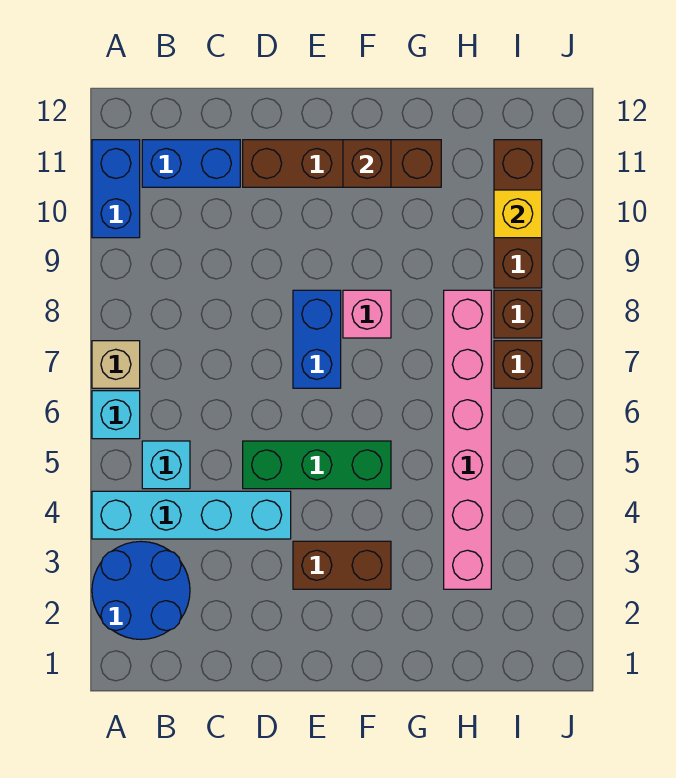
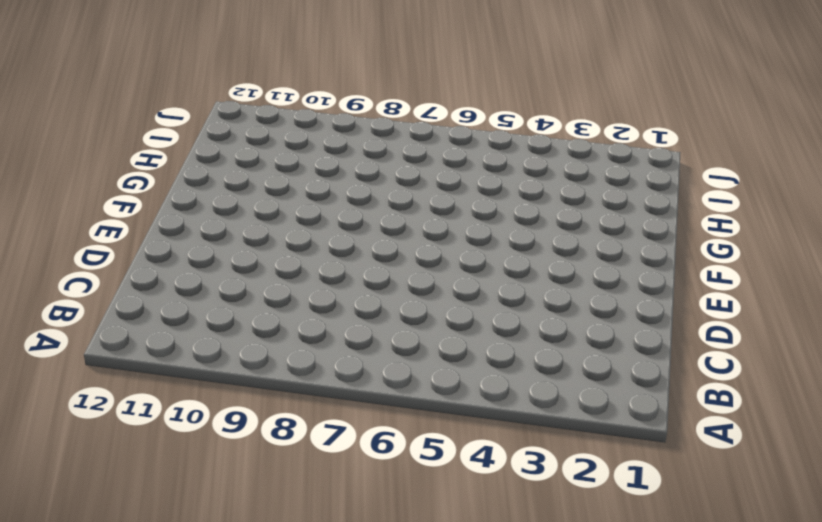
none -> blue round brick A2:B3 level 1
none -> cyan brick A4:D4 level 1
none -> cyan brick A6 level 1

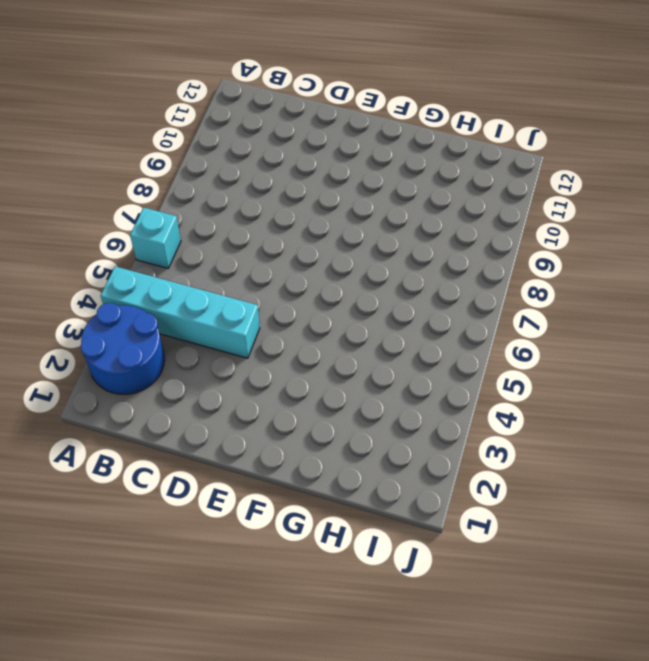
none -> tan brick A7 level 1
none -> blue brick A10:A11 level 1
none -> cyan brick B5 level 1

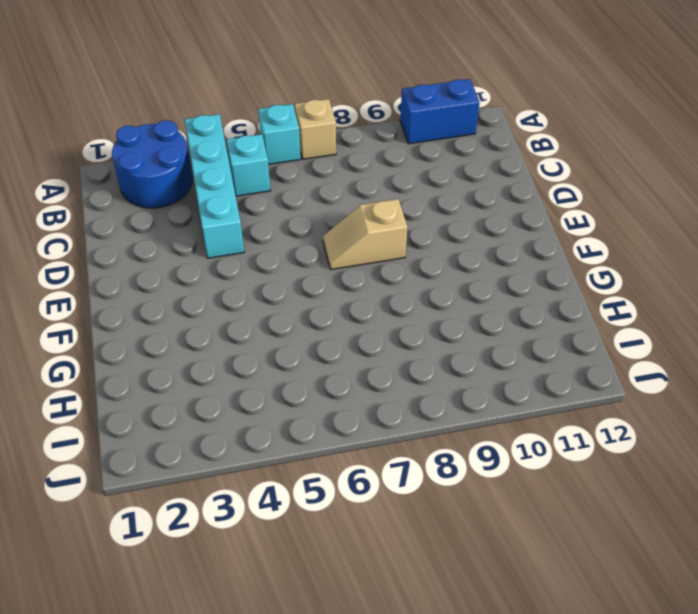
tan slope E7:E8 level 1 top 8 -> blue brick E7:E8 level 1
none -> blue brick B11:C11 level 1
none -> green brick D5:F5 level 1
none -> brown brick D11:G11 level 1

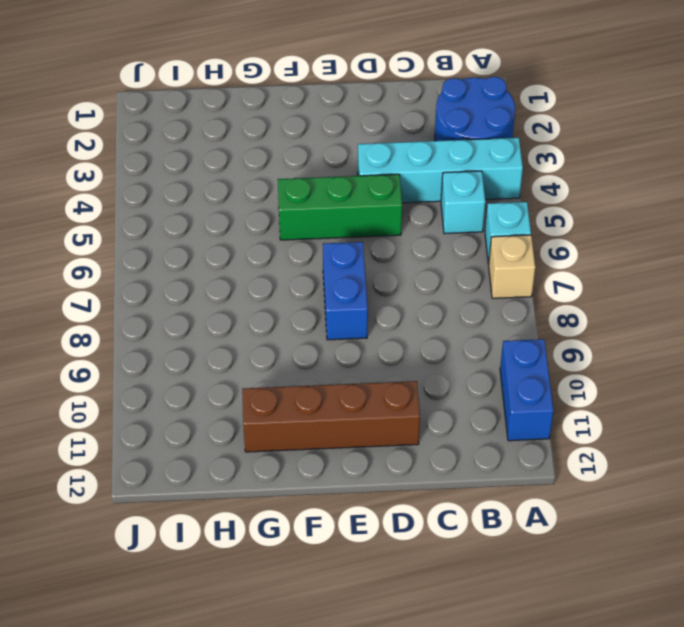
none -> blue brick B11:C11 level 1
none -> brown brick E3:F3 level 1
none -> pink brick F8 level 1

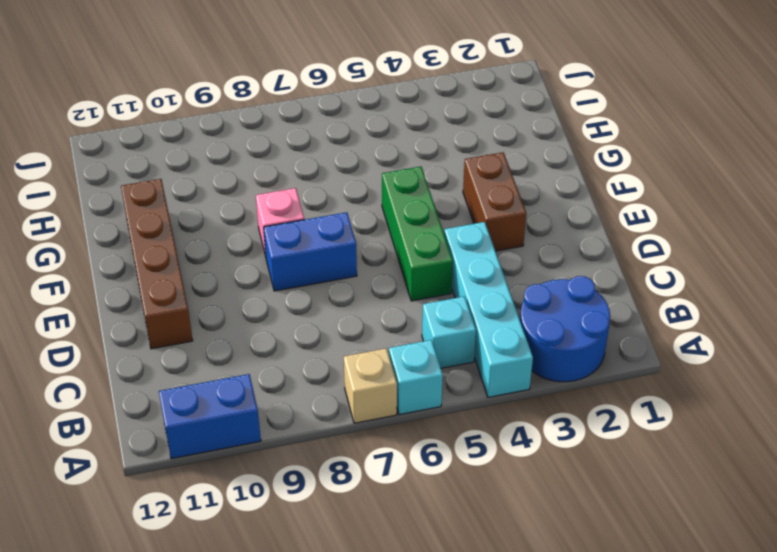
none -> blue brick B11:C11 level 1
none -> pink brick H3:H8 level 1
none -> brown brick I7 level 1

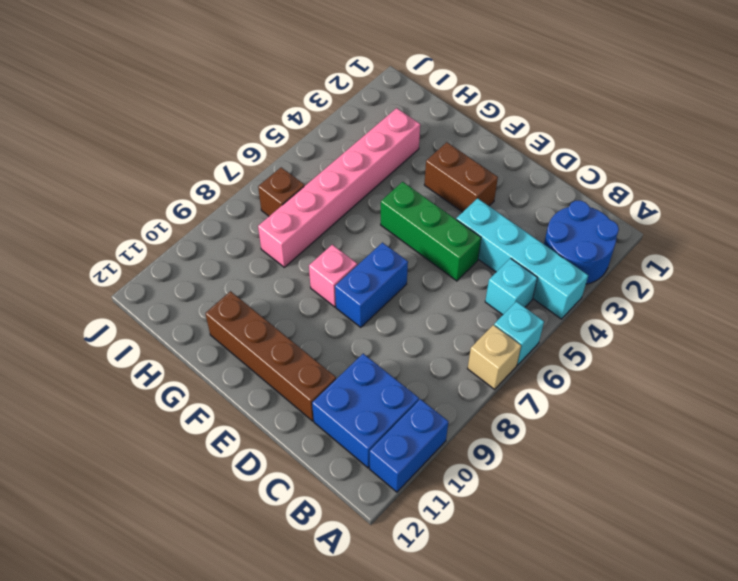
blue brick B10:C11 level 1 -> blue brick B11:C11 level 1
none -> brown brick I8 level 1
none -> brown brick I9:I11 level 1
none -> brown brick F11 level 2

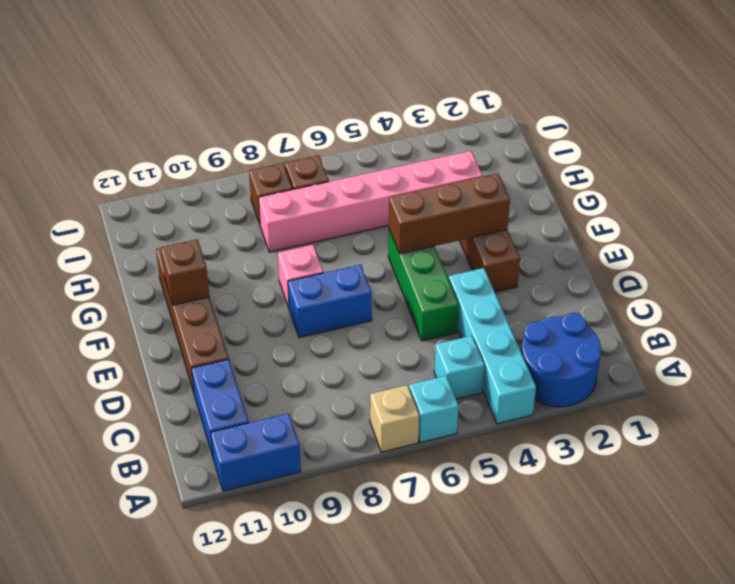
brown brick F3:F5 level 2 -> brown brick I9:I11 level 1
none -> yellow brick I10 level 2

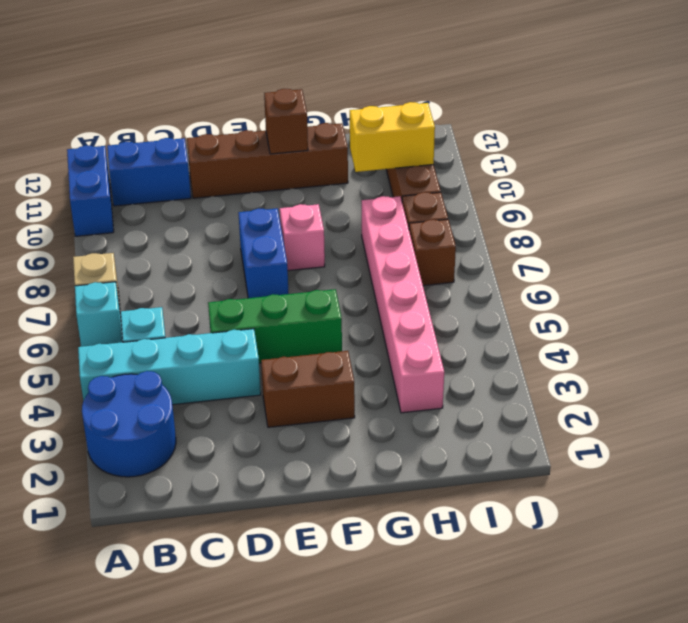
yellow brick H10:I10 level 2 -> yellow brick I10 level 2

